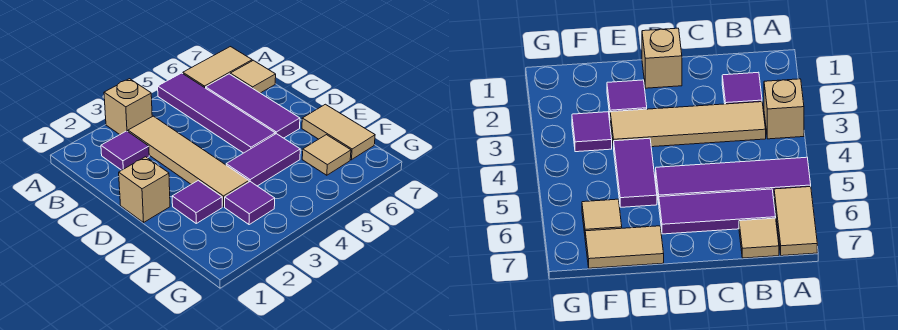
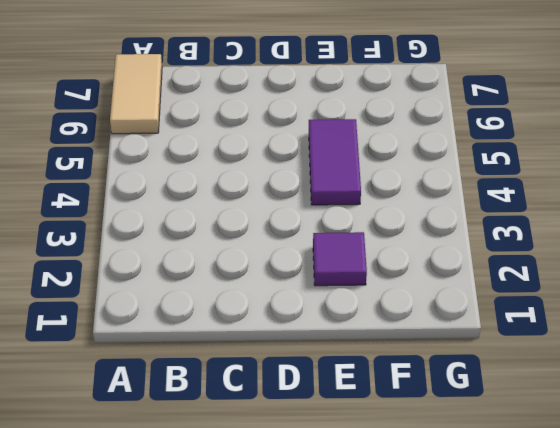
none -> tan brick A3 level 1
none -> purple tile A5:D5 level 1
none -> purple tile B2 level 1

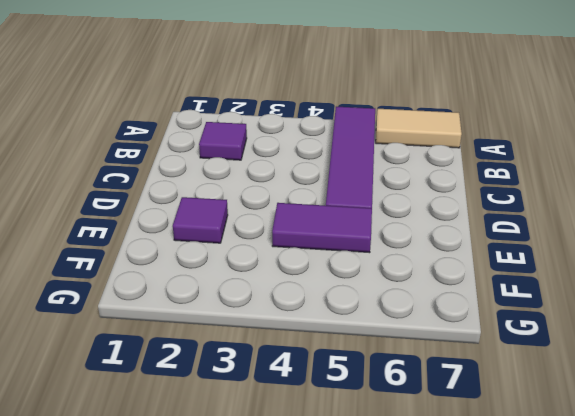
none -> tan brick A3 level 1
none -> tan tile B3:E3 level 1
none -> purple tile B6:D6 level 1

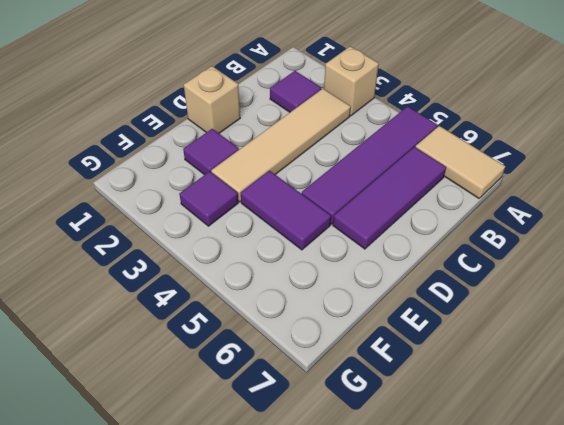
none -> tan tile B7 level 1
none -> tan tile E7:F7 level 1
none -> tan tile F6 level 1

